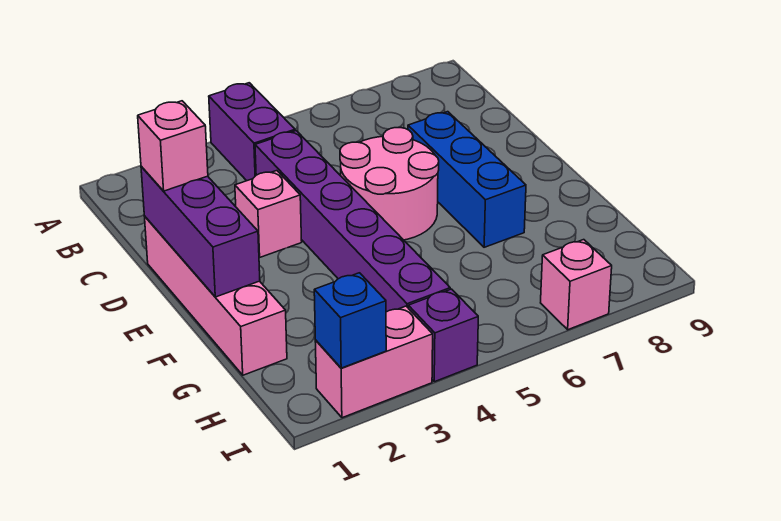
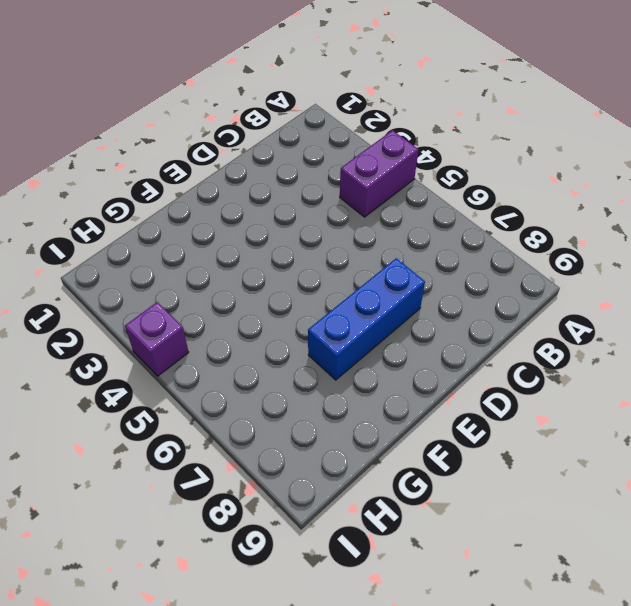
none -> purple brick C4:H4 level 1
none -> pink brick D1:G1 level 1
none -> pink brick D3 level 1

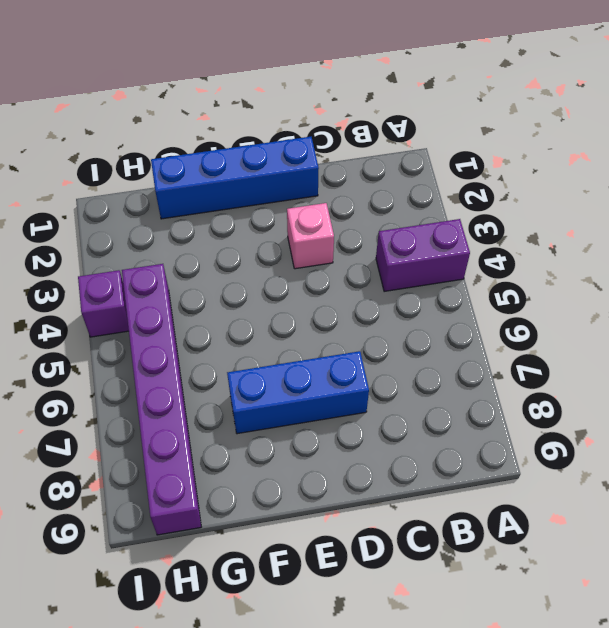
blue brick D1:G1 level 1 -> pink brick D1:G1 level 1
purple brick H4:H9 level 1 -> purple brick C4:H4 level 1
none -> pink round brick D5:E6 level 1
none -> pink brick I2:I3 level 1
none -> pink brick I7 level 1

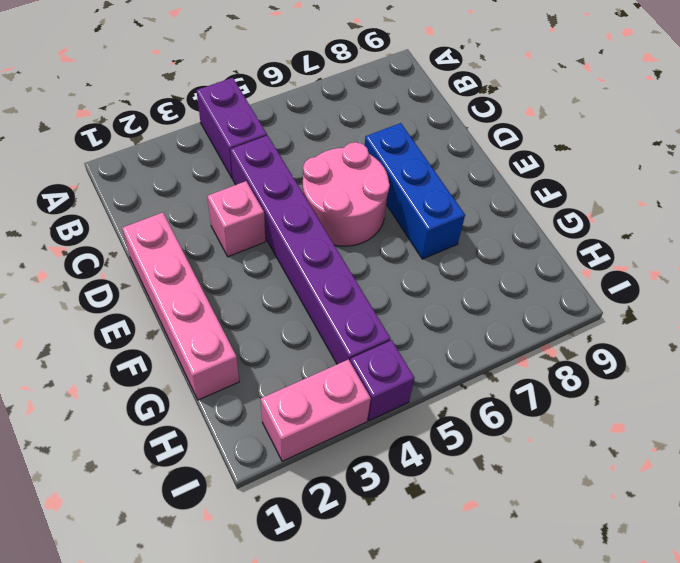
none -> pink brick I7 level 1
none -> purple brick D1:F1 level 2
none -> blue brick I2 level 2

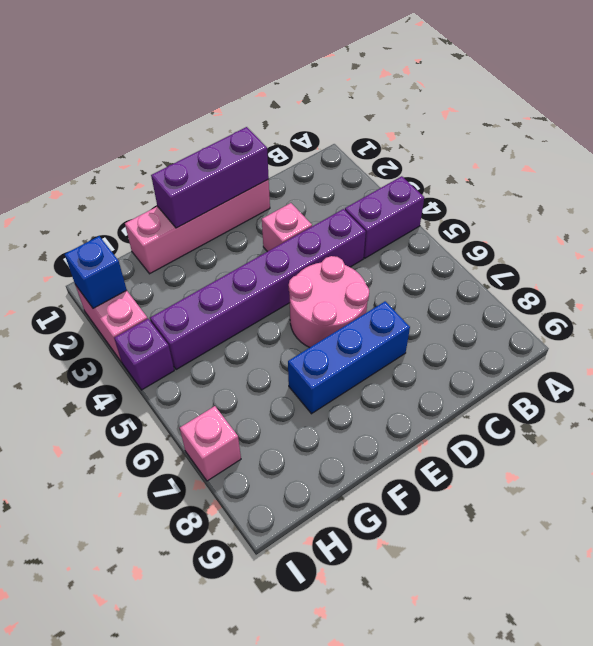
none -> pink brick D1 level 3

